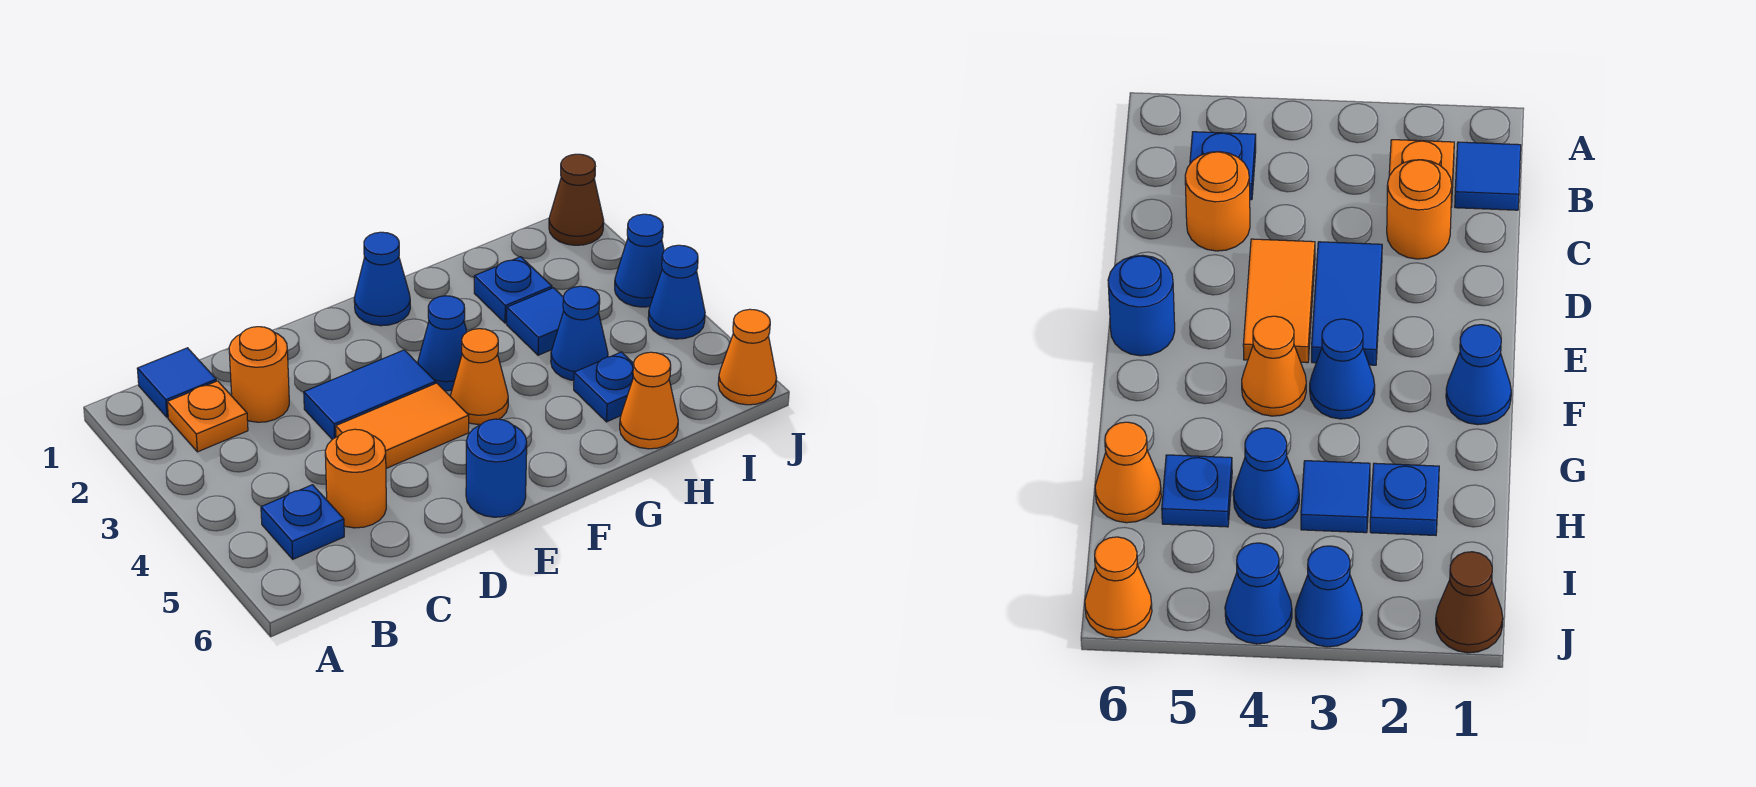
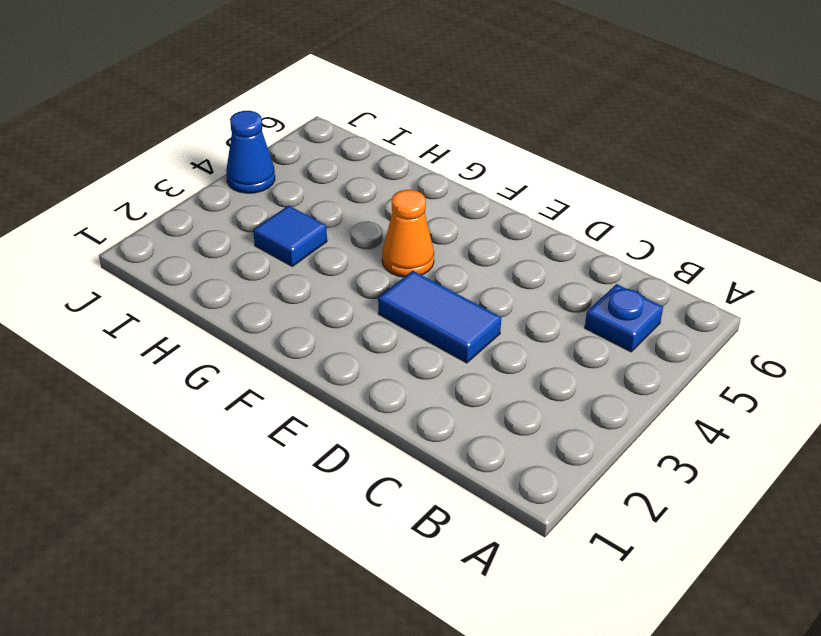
none -> blue tile B1 level 1
none -> orange plate B2 level 1
none -> orange round brick C2 level 1

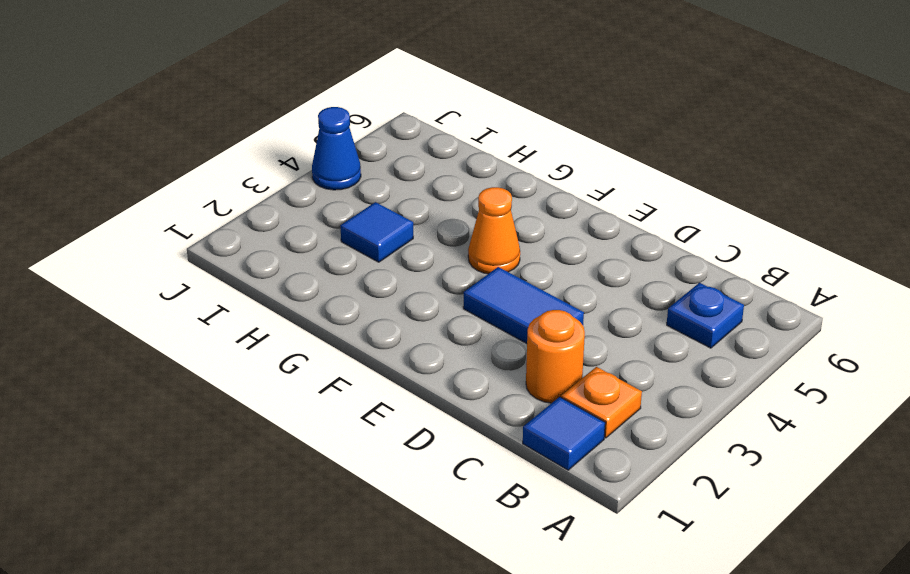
none -> orange round brick C5 level 1
none -> orange tile D4:E4 level 1
none -> blue round brick E6 level 1

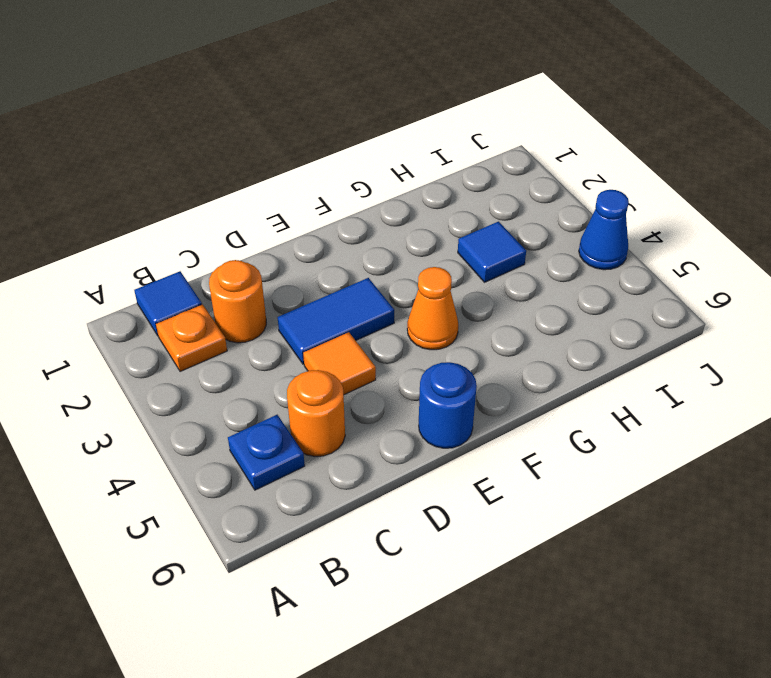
orange tile D4 level 1 -> orange tile D4:E4 level 1
none -> blue cone F1 level 1
none -> blue cone F3 level 1
none -> blue plate H2 level 1

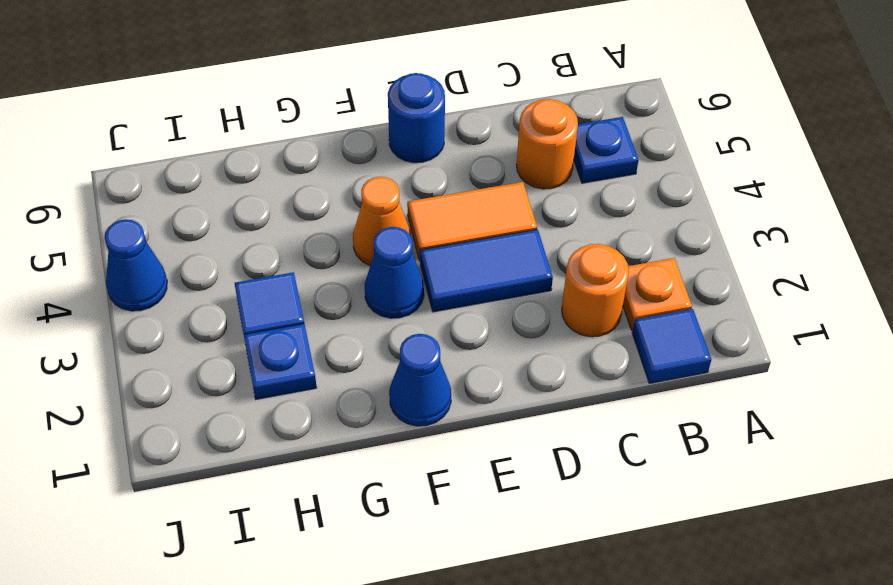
none -> blue cone H4 level 1
none -> blue plate H5 level 1
none -> orange cone H6 level 1

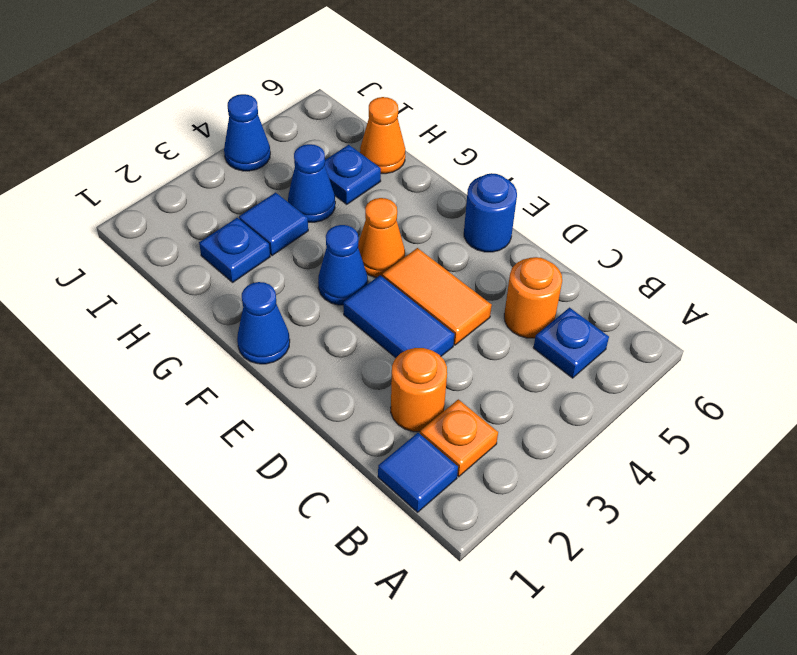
none -> brown cone J1 level 1
none -> blue cone J3 level 1
none -> orange cone J6 level 1

